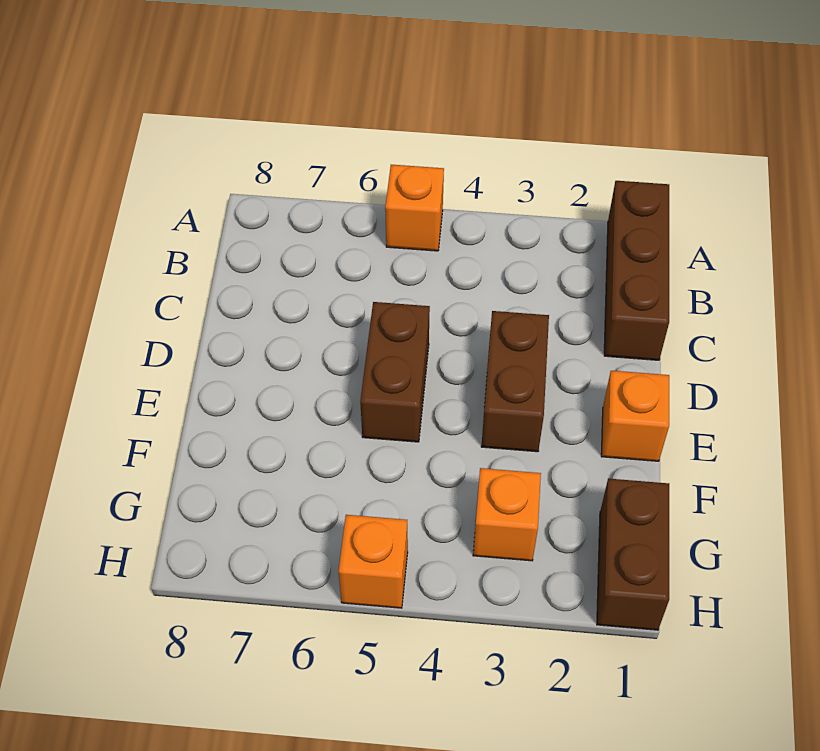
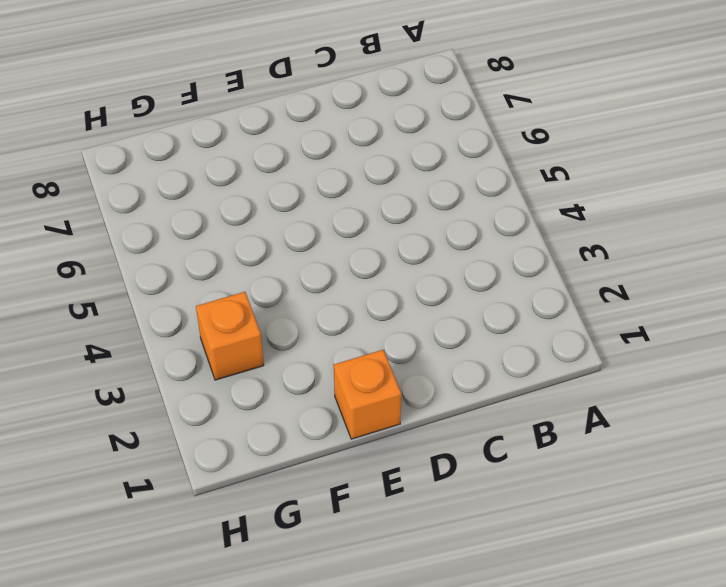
none -> brown brick A1:C1 level 1
none -> orange brick A5 level 1

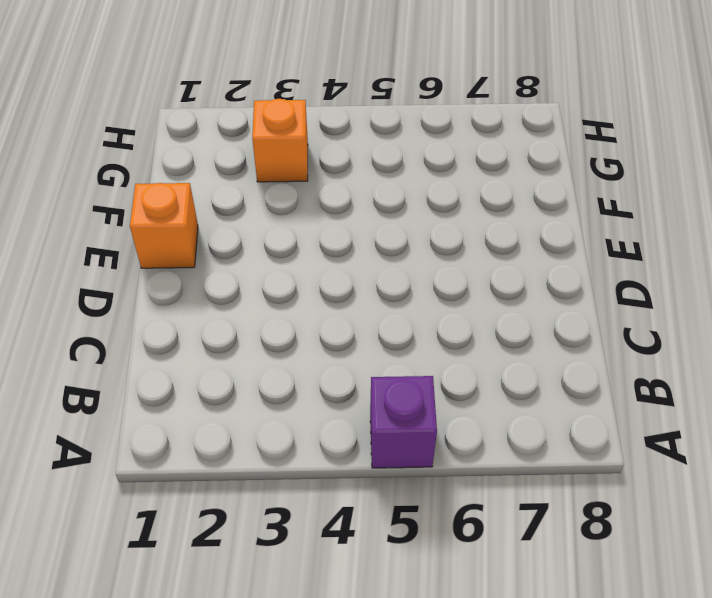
purple brick A5 level 1 -> orange brick A5 level 1
none -> brown brick A1:C1 level 1
none -> brown brick D3:E3 level 1

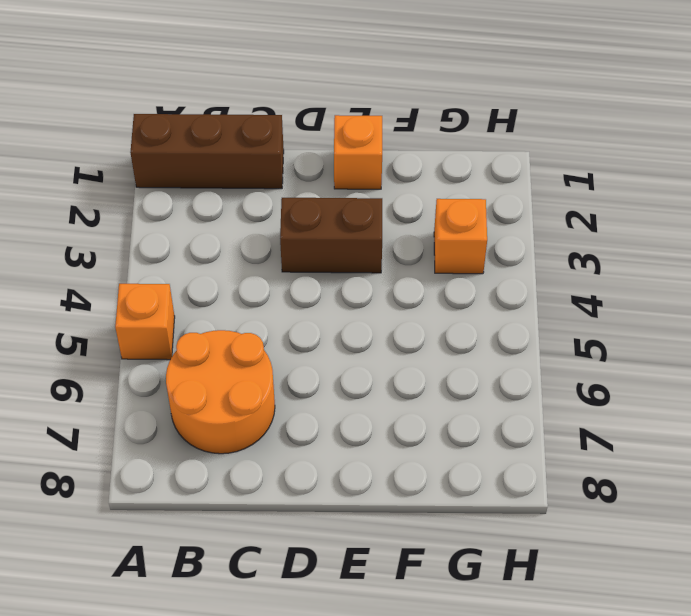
orange round brick B6:C7 level 1 -> none
none -> brown brick D5:E5 level 1
none -> brown brick G1:H1 level 1

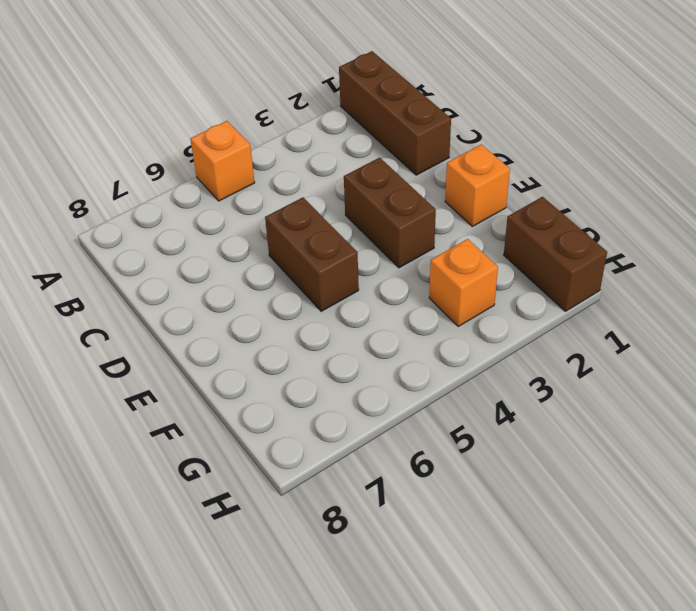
none -> orange brick H5 level 1

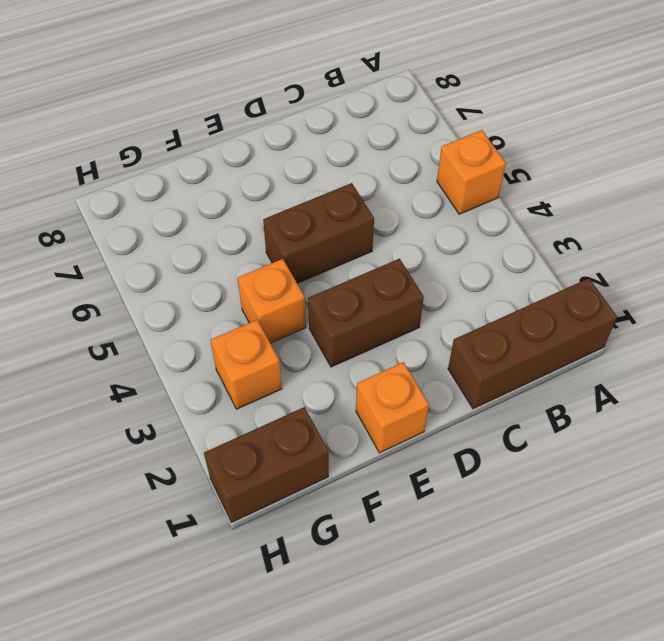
orange brick F4 level 1 -> orange brick H5 level 1

